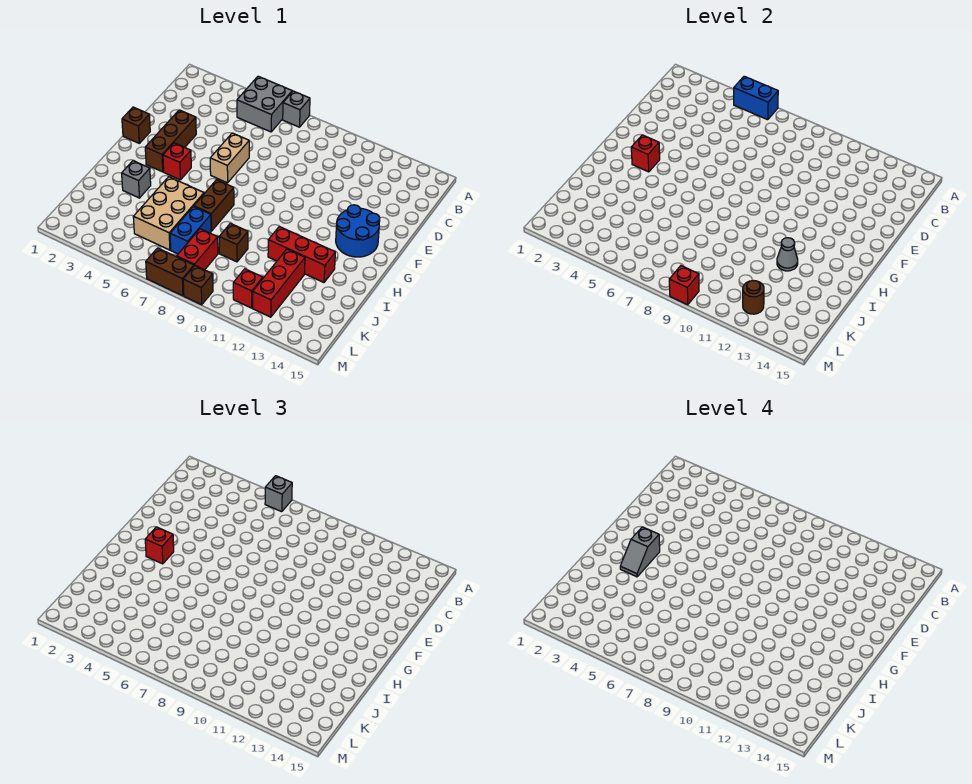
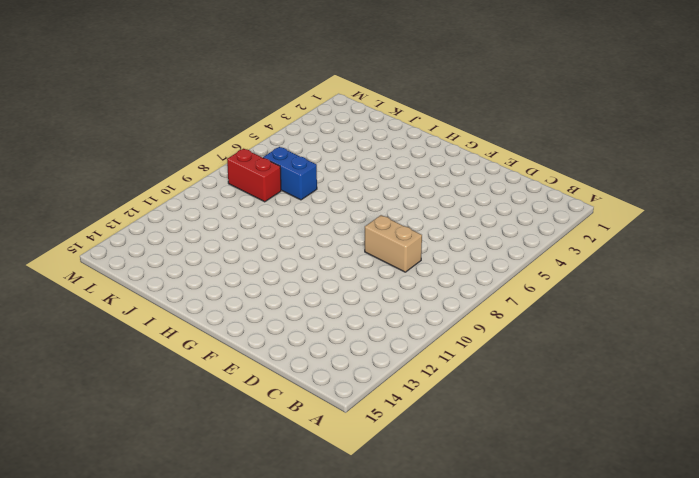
tan brick D8:E8 level 1 -> tan brick E6:F6 level 1
none -> grey brick A5:B6 level 1
none -> grey brick A7 level 1
none -> brown brick E3:G3 level 1

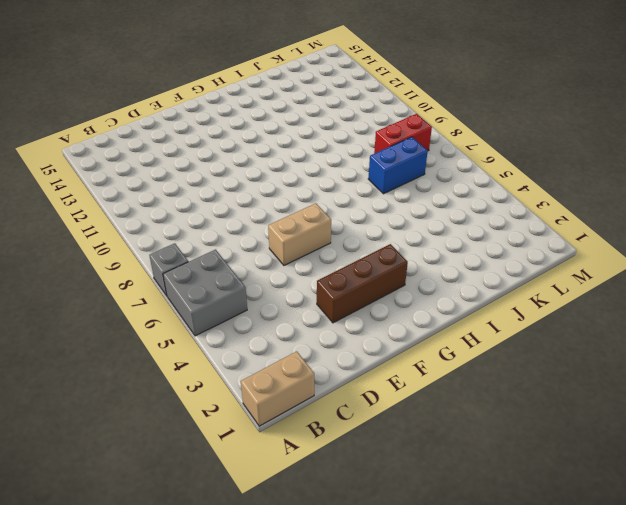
tan brick A1:B1 level 1 -> none
none -> brown brick F1 level 1
none -> blue round brick F13:G14 level 1
none -> red brick G4 level 1

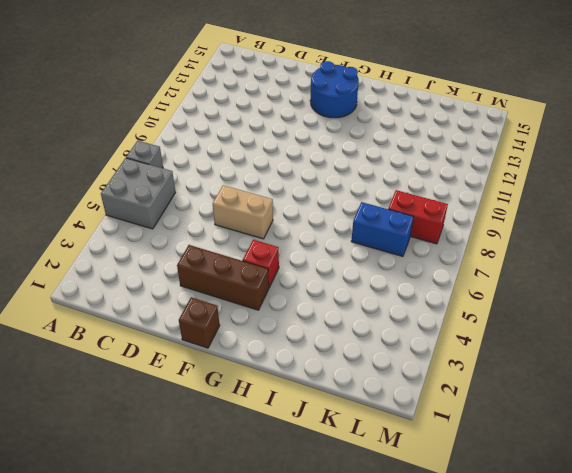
none -> brown brick H7:I7 level 1
none -> grey brick I3 level 1
none -> tan brick I5:K6 level 1

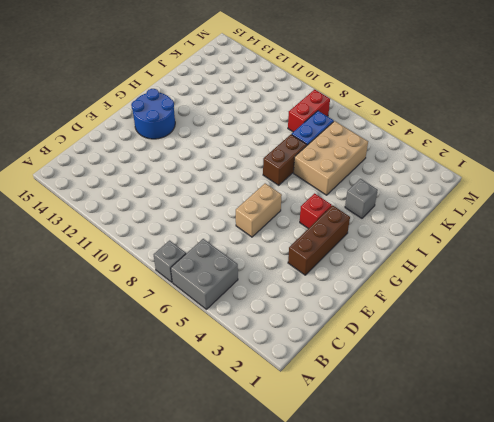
none -> brown brick F1 level 1
none -> red brick I11:I13 level 1
none -> brown brick J9 level 1

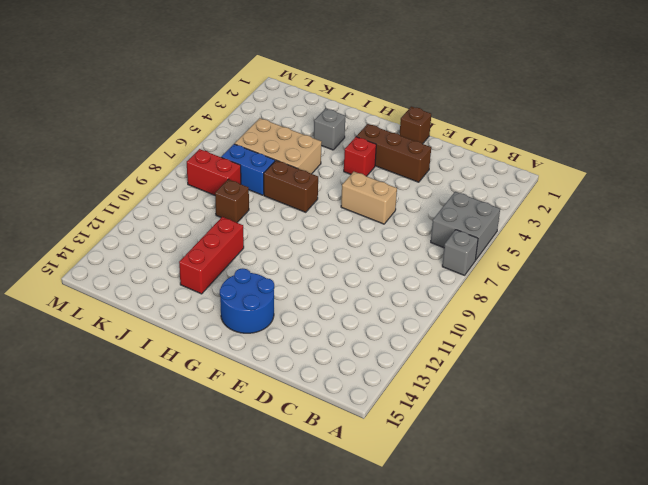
none -> red brick J12:L12 level 1
none -> red brick L11 level 1
none -> brown brick M7:M8 level 1

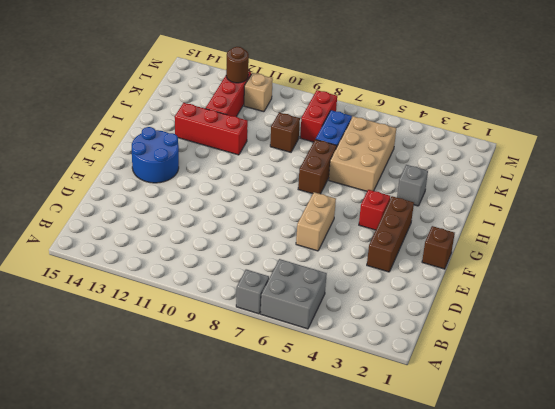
tan brick L11 level 1 -> red brick L11 level 1
none -> brown brick M7:M8 level 1
none -> brown brick M9 level 1
none -> blue brick A5:A6 level 2

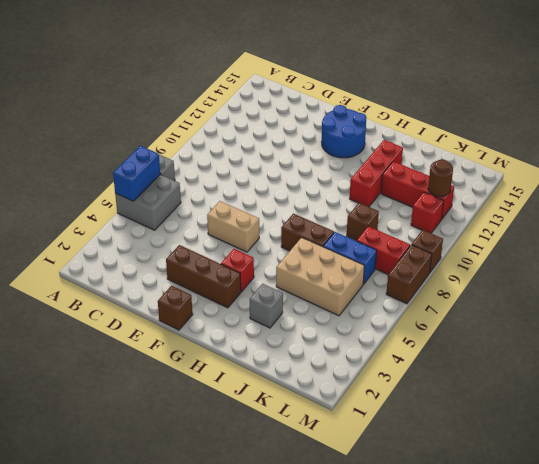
none -> red brick G3 level 2
none -> grey cone I12 level 2
none -> red brick M9 level 2

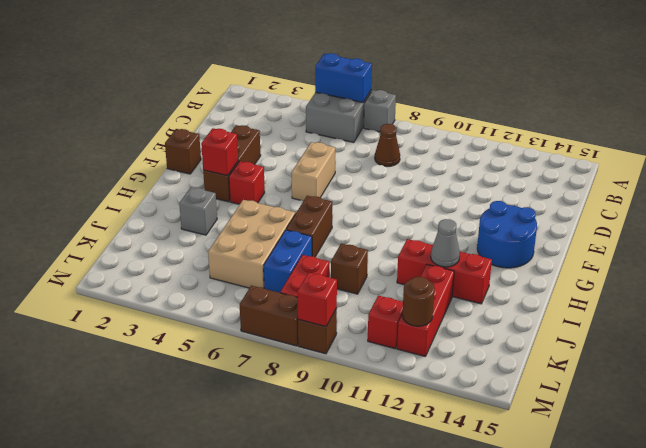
brown cone C8 level 1 -> none
none -> grey brick A6 level 3
none -> red brick G3 level 3
none -> grey slope G3:H3 level 4 top G

